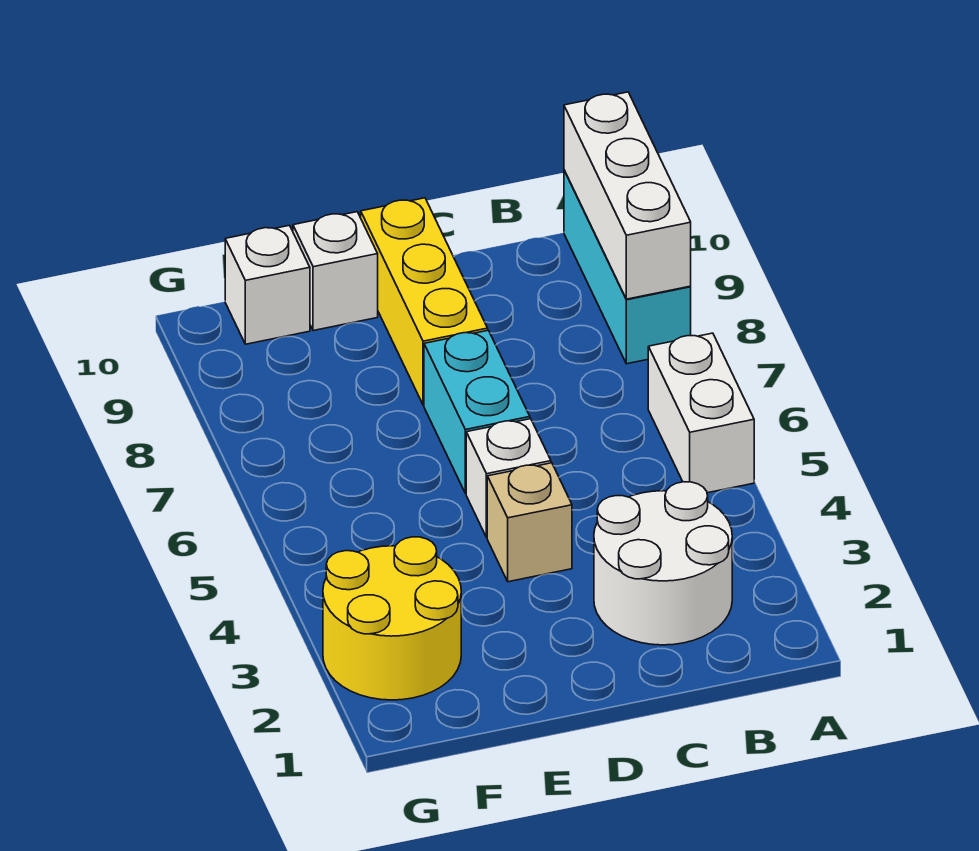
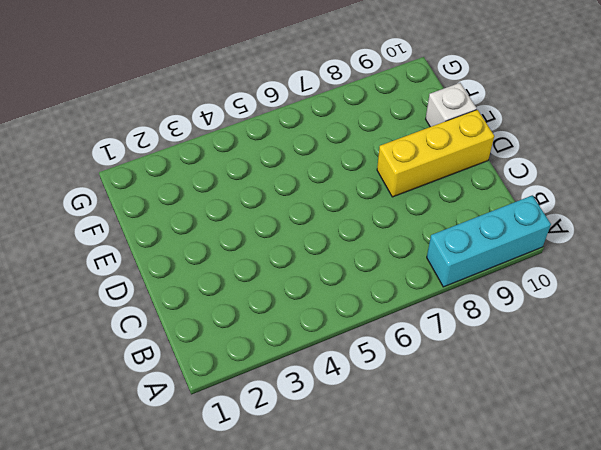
none -> white brick A5:A6 level 1
none -> white round brick B2:C3 level 1

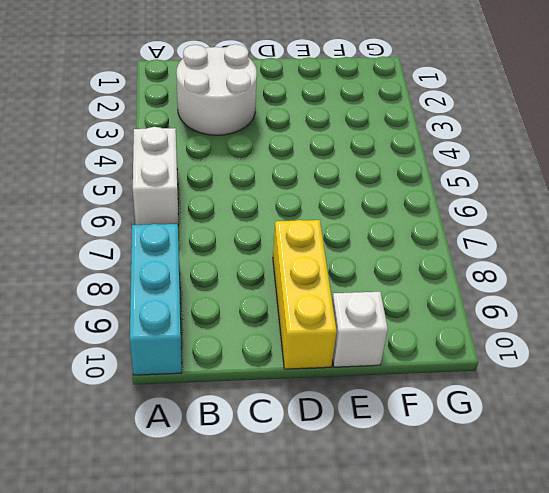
none -> tan brick D4 level 1
none -> white brick D5 level 1

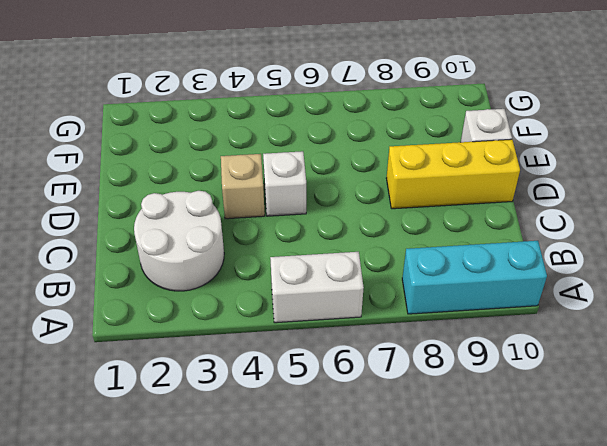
none -> cyan brick D6:D7 level 1
none -> yellow round brick F2:G3 level 1

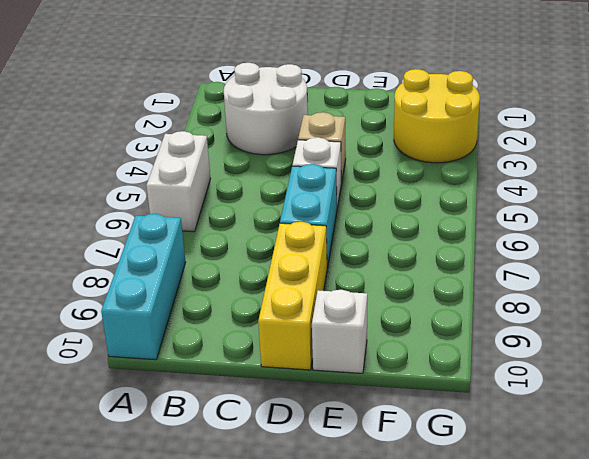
none -> white brick F10 level 1
none -> white brick A8:A10 level 2

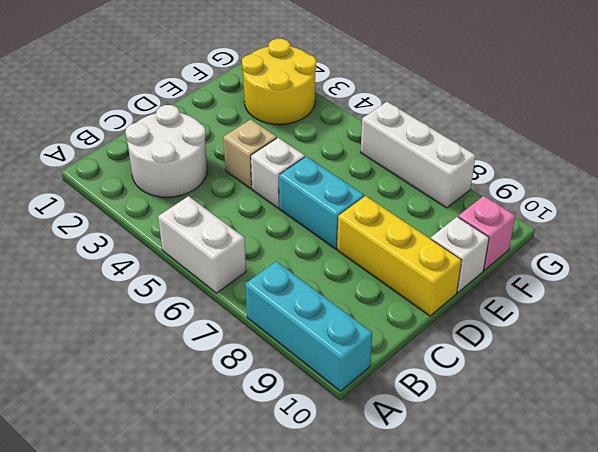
pink brick F10 level 1 -> white brick F10 level 1
white brick G6:G8 level 1 -> white brick A8:A10 level 2

